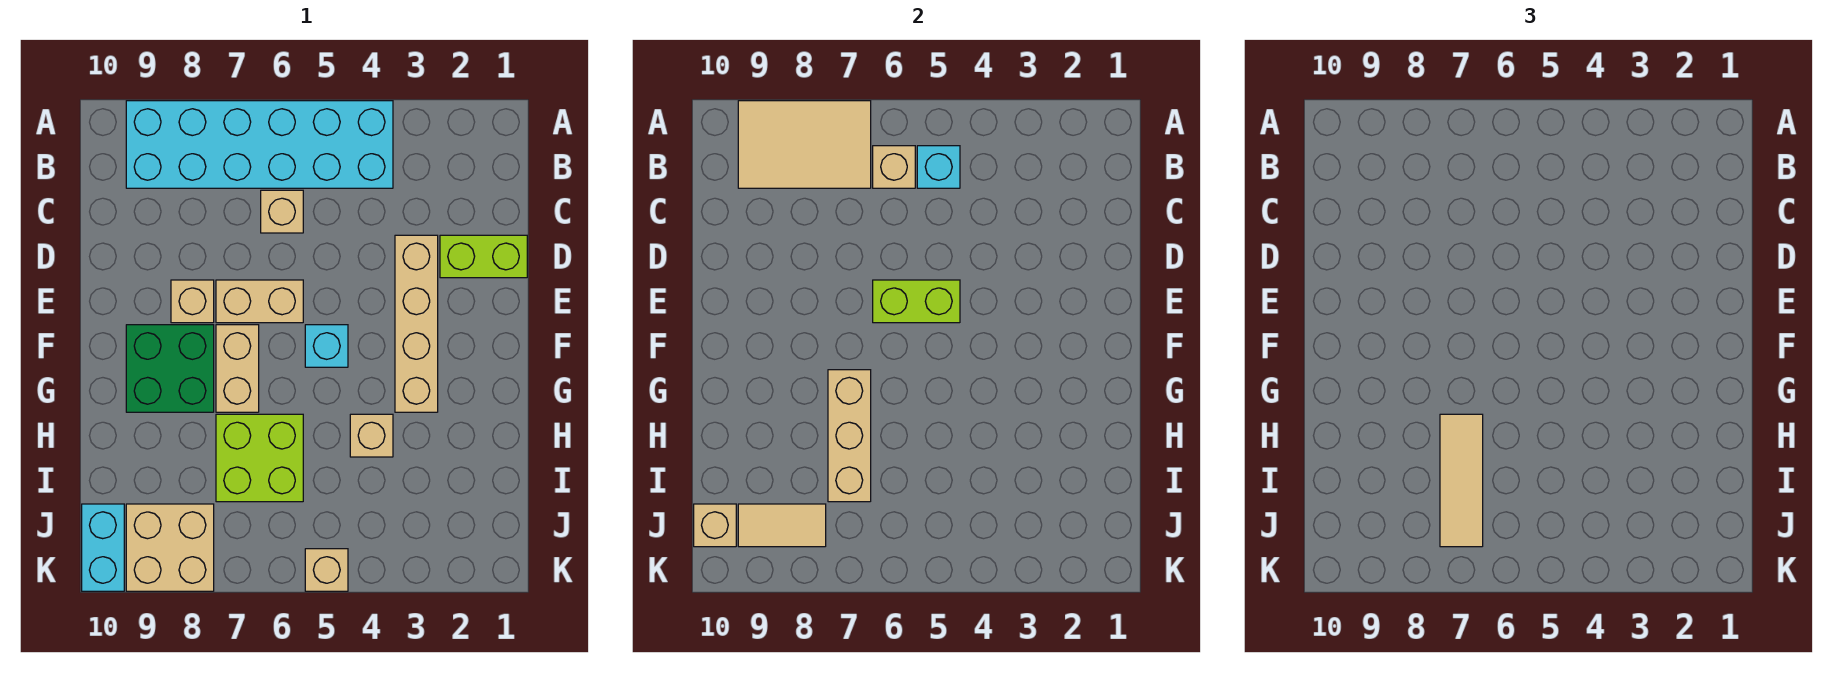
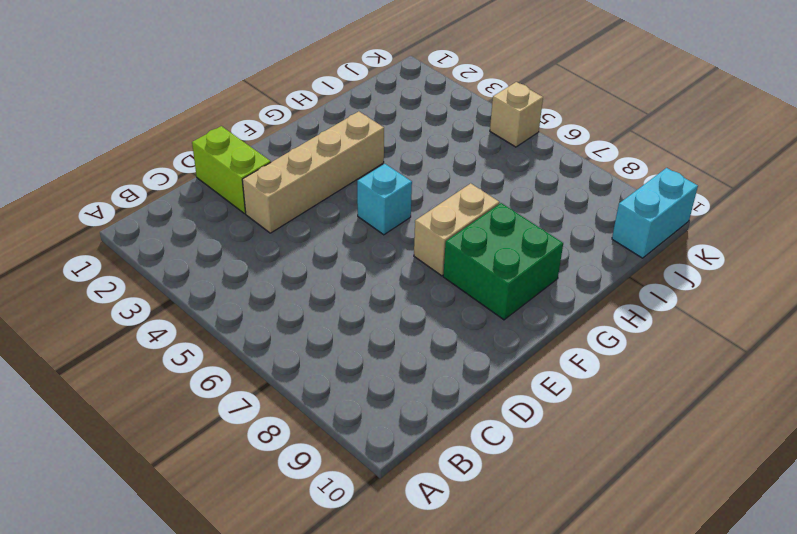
none -> cyan brick A4:B9 level 1
none -> tan brick C6 level 1
none -> tan brick E6:E7 level 1

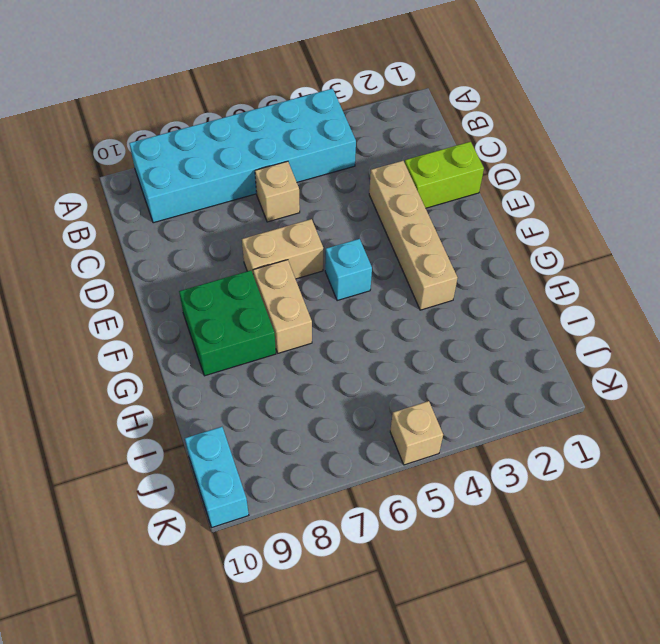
none -> tan brick E8 level 1
none -> tan brick H4 level 1
none -> lime brick H6:I7 level 1

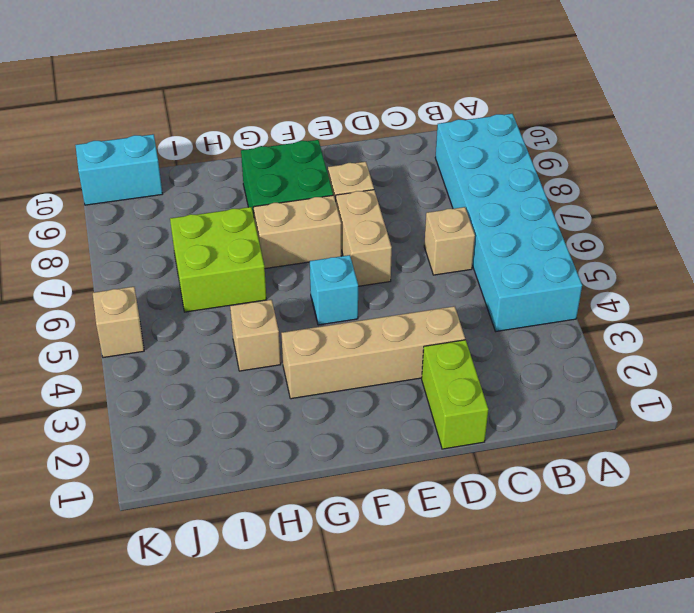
none -> tan brick J8:K9 level 1
none -> tan tile A7:B9 level 2
none -> cyan brick B5 level 2

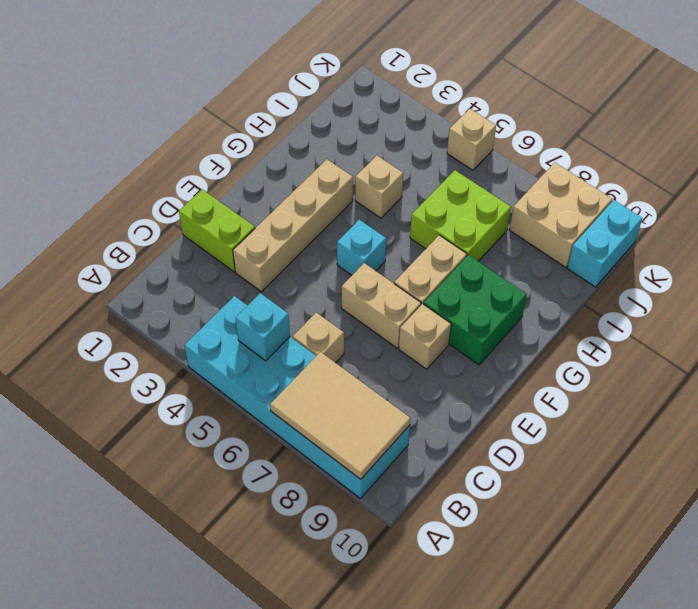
none -> tan brick B6 level 2
none -> lime brick E5:E6 level 2
none -> tan brick G7:I7 level 2

